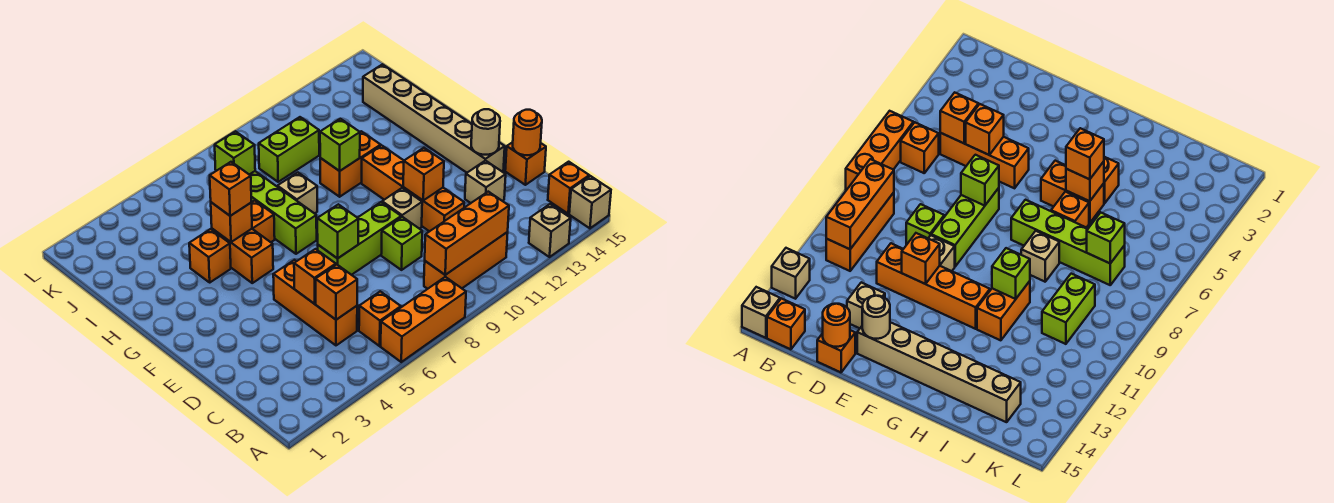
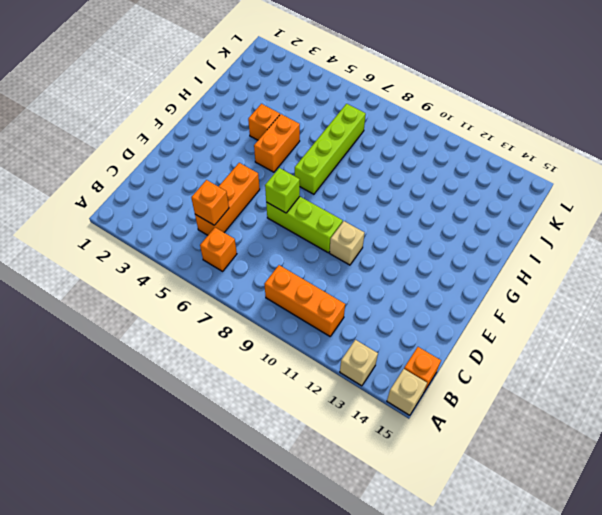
none -> orange brick A6:A8 level 1
none -> lime brick D9 level 1
none -> orange brick D11:G11 level 1
none -> tan brick D13 level 1

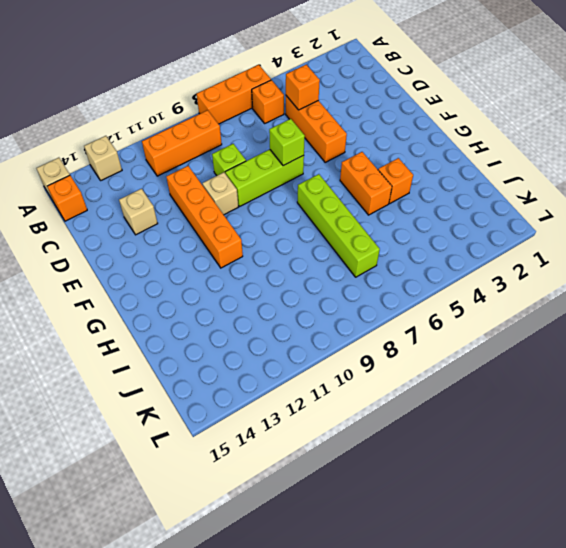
none -> orange brick D15 level 1
none -> tan brick E14:J14 level 1
none -> orange brick H6 level 1
none -> tan brick H8 level 1

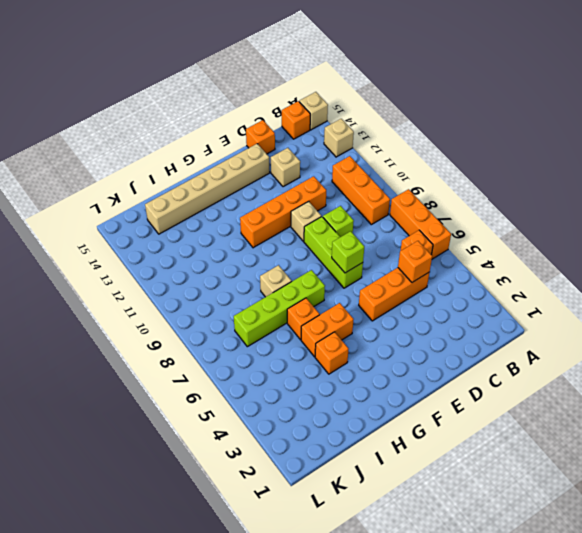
none -> orange brick H10:H11 level 1
none -> lime brick J9:J10 level 1
none -> orange brick B9:B11 level 2
none -> orange brick D5 level 2

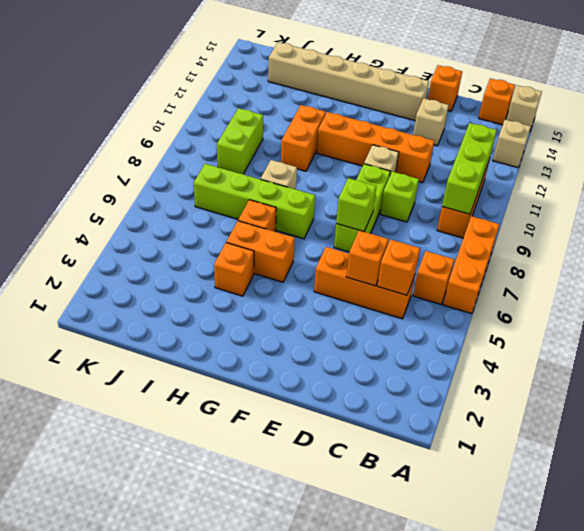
lime brick B9:B11 level 2 -> orange brick B9:B11 level 2
none -> orange round brick D15 level 2
none -> orange brick E11 level 2
none -> tan round brick E14 level 2
none -> orange brick H5 level 2

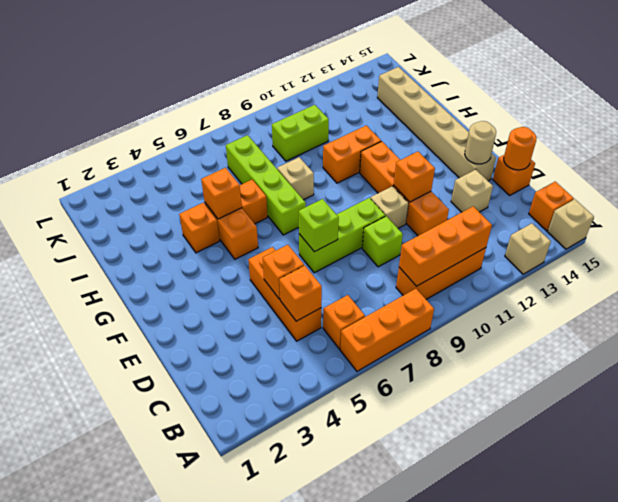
none -> lime brick H10 level 2
none -> lime brick J7 level 2
none -> orange brick H5 level 3

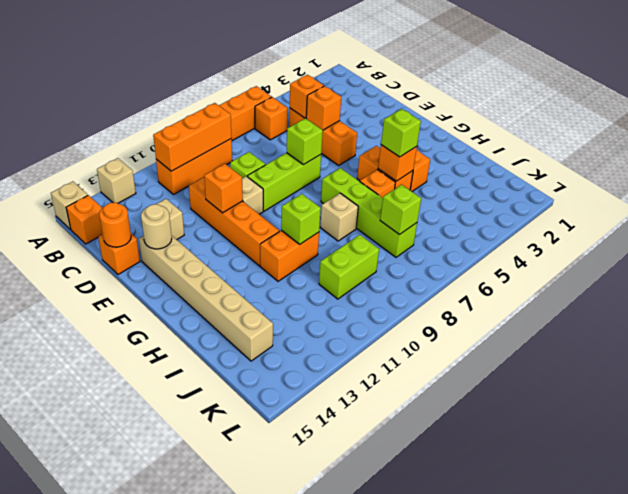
lime brick H5 level 3 -> orange brick H5 level 3

